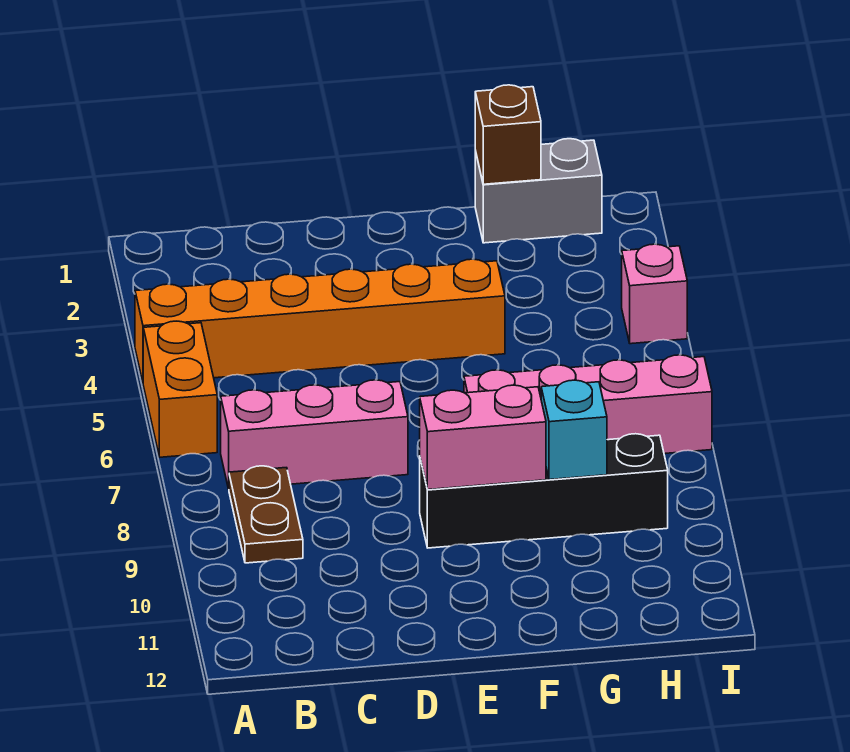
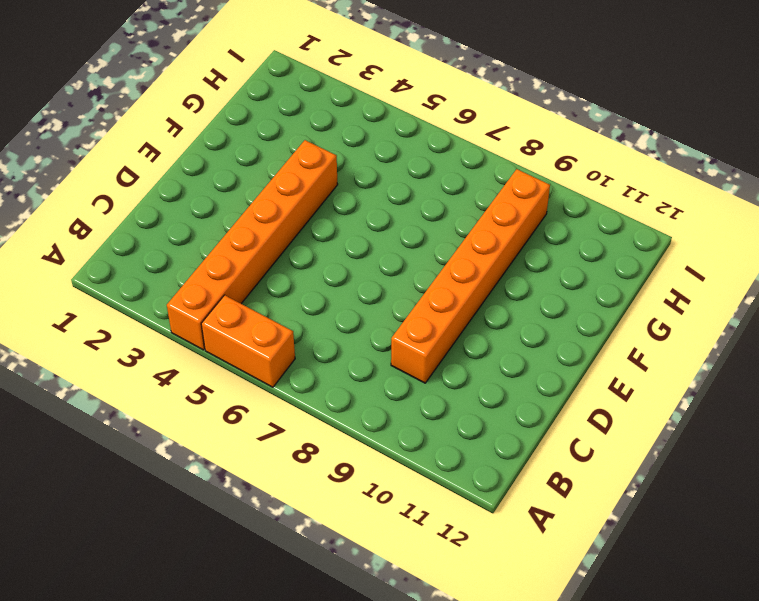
orange brick C9:H9 level 1 -> black brick E9:H9 level 1
none -> pink brick B7:D7 level 1
none -> brown plate B8:B9 level 1

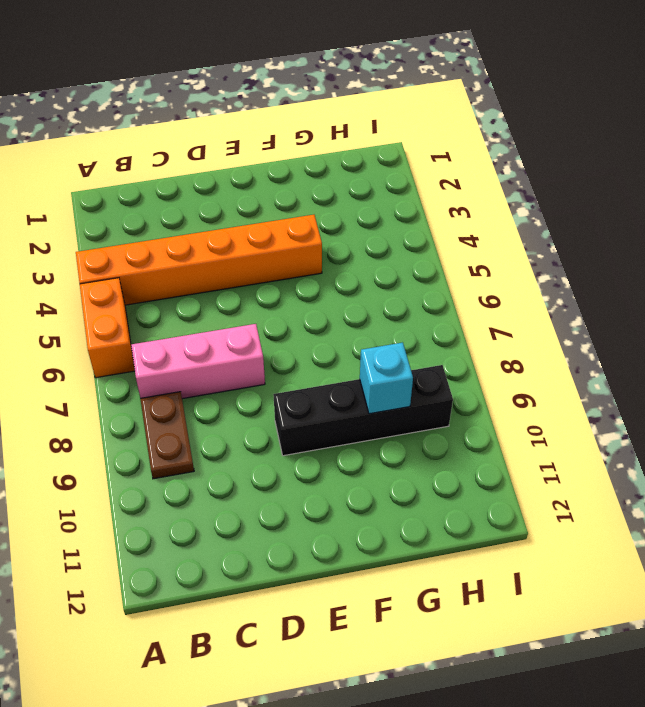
none -> pink brick F7:I7 level 1
none -> grey brick G1:H1 level 1

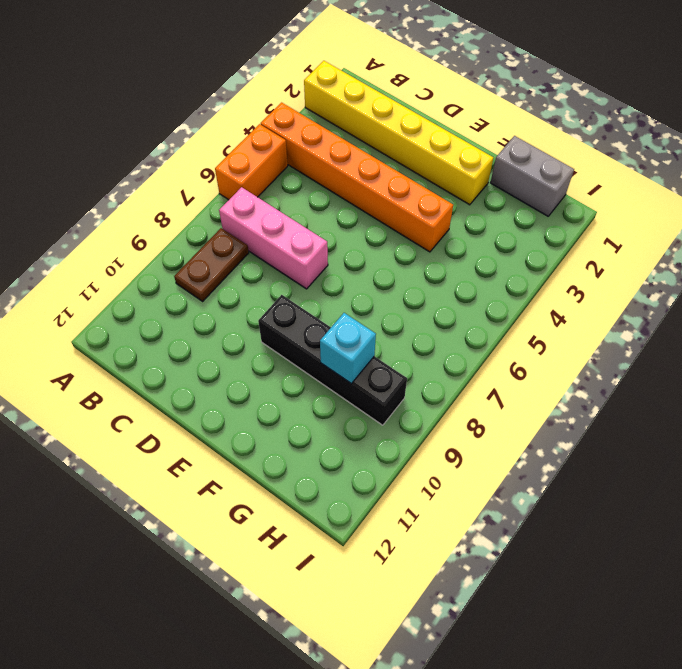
yellow brick A2:F2 level 1 -> none
none -> pink brick F7:I7 level 1
none -> pink brick I4 level 1

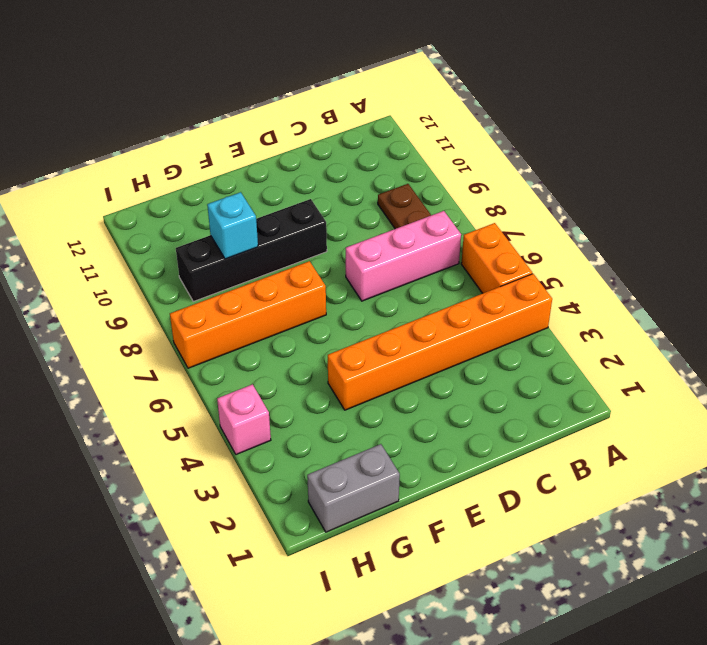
orange brick F7:I7 level 1 -> pink brick F7:I7 level 1
none -> pink brick E9:F9 level 2
none -> brown brick G1 level 2

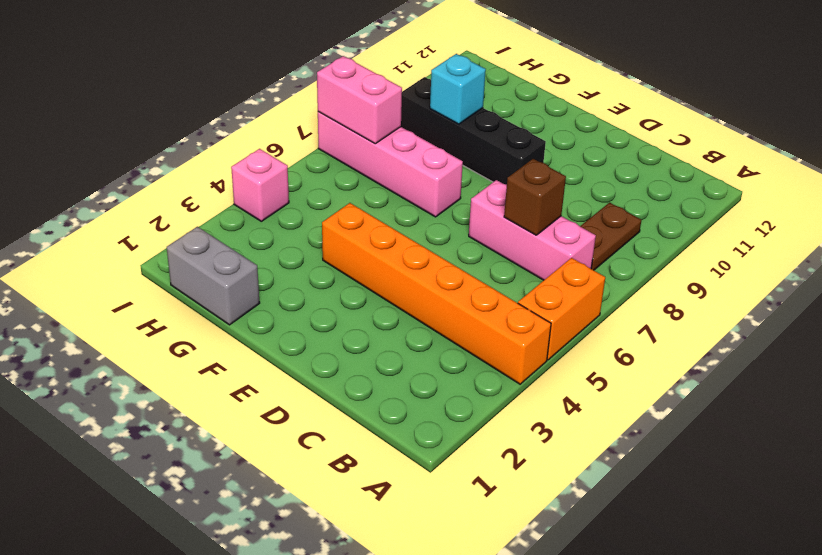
brown brick C7 level 2 -> brown brick G1 level 2
pink brick H7:I7 level 2 -> pink brick E9:F9 level 2

